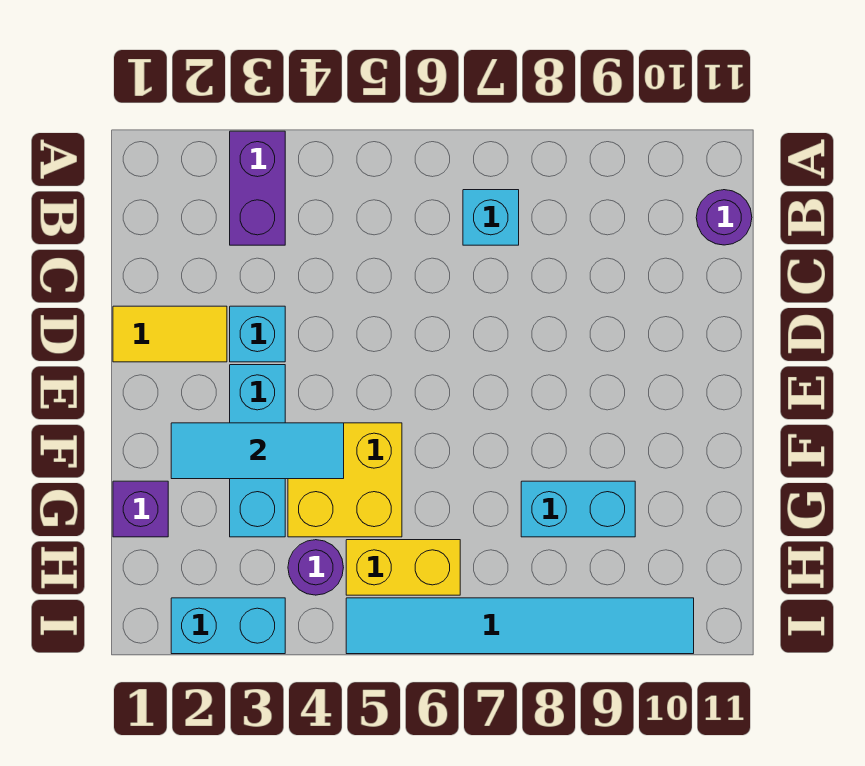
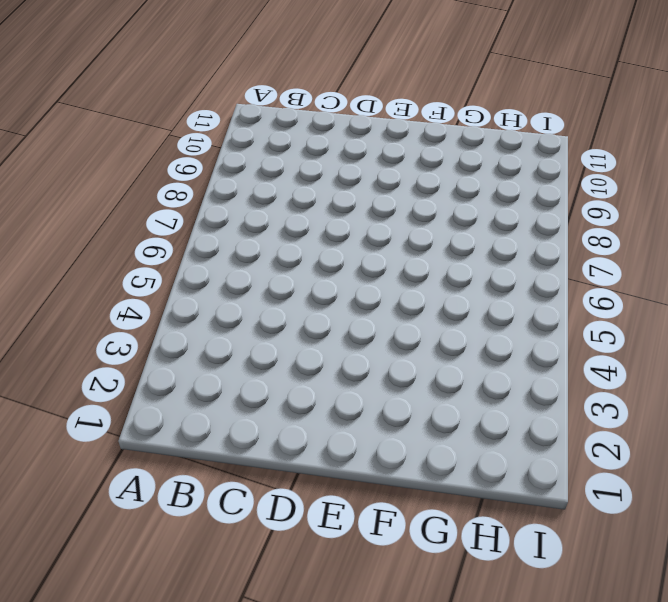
none -> purple brick A3:B3 level 1
none -> cyan brick B7 level 1
none -> purple round brick B11 level 1

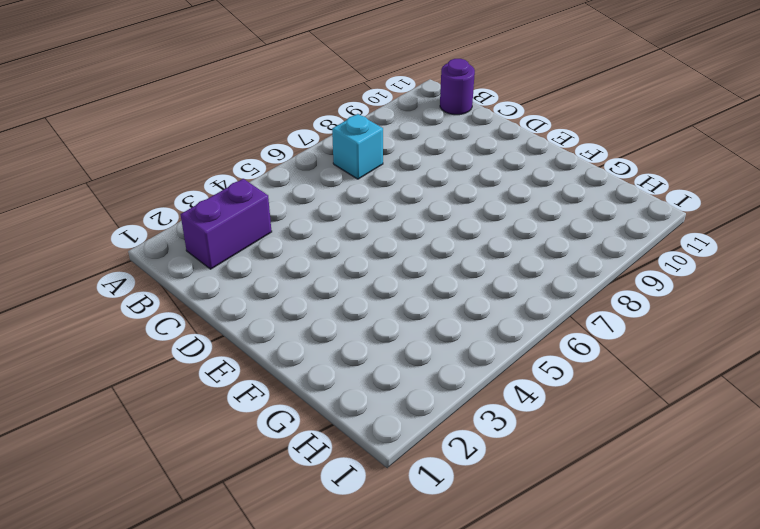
purple brick B2:B3 level 1 -> purple brick A3:B3 level 1
none -> yellow tile D1:D2 level 1
none -> cyan brick D3 level 1
none -> cyan brick E3:G3 level 1

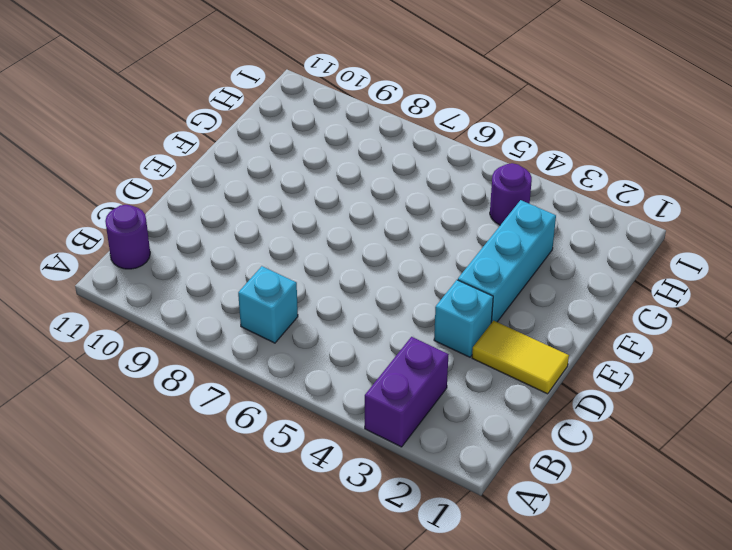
none -> yellow brick F4:G5 level 1
none -> purple brick G1 level 1
none -> cyan brick G8:G9 level 1

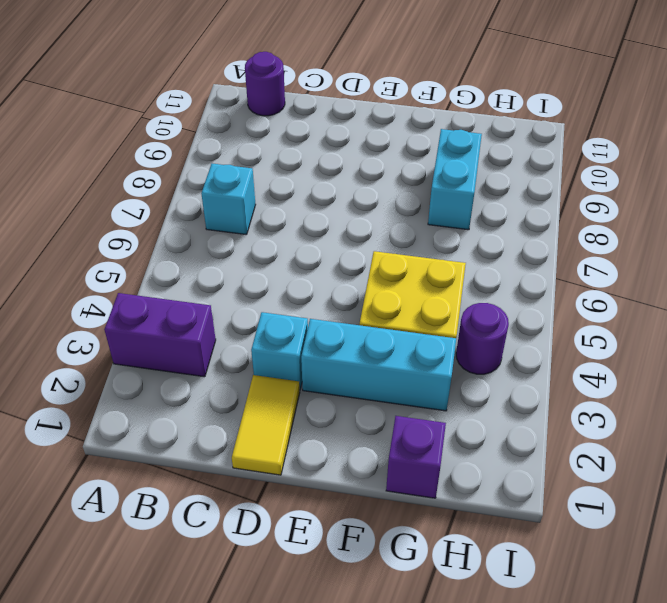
none -> yellow brick H5:H6 level 1
none -> cyan brick I2:I3 level 1
none -> cyan tile I5:I10 level 1

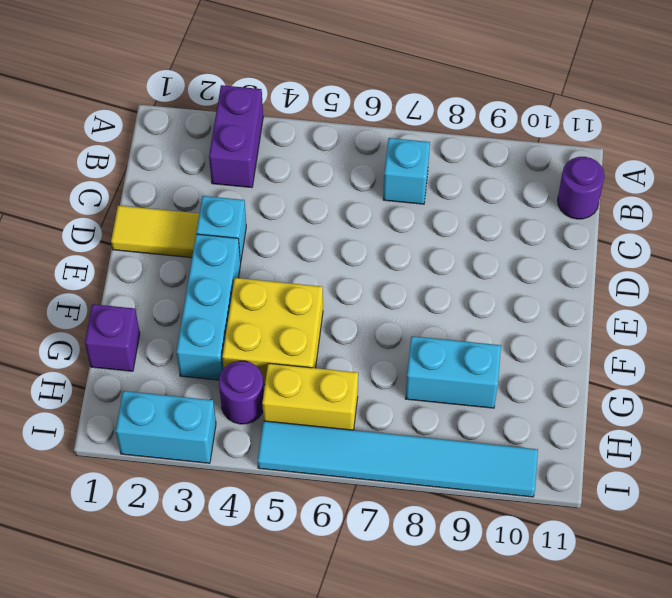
none -> cyan tile F2:F4 level 2

